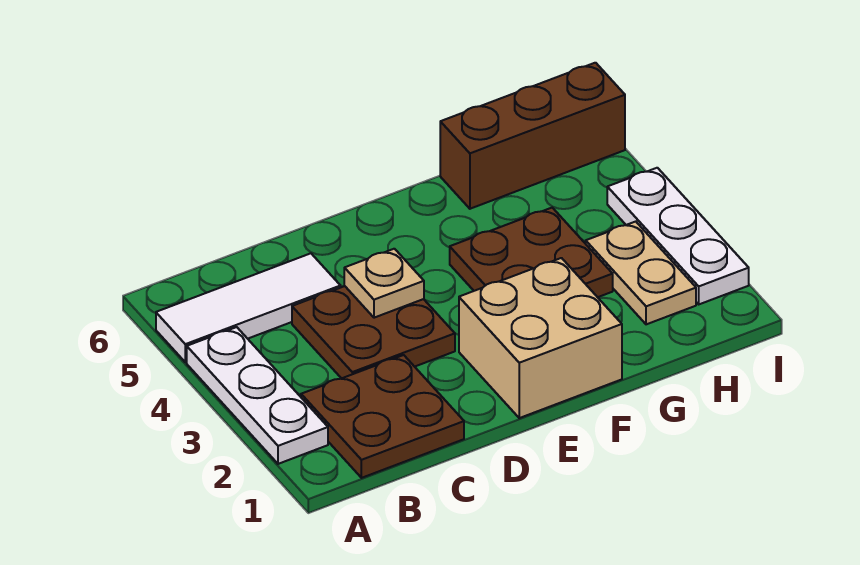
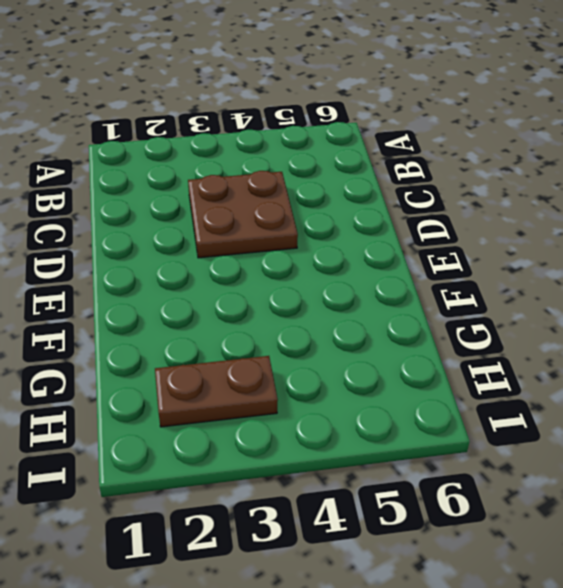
brown plate H2:H3 level 1 -> tan plate H2:H3 level 1
none -> white plate A2:A4 level 1
none -> white tile A5:C5 level 1

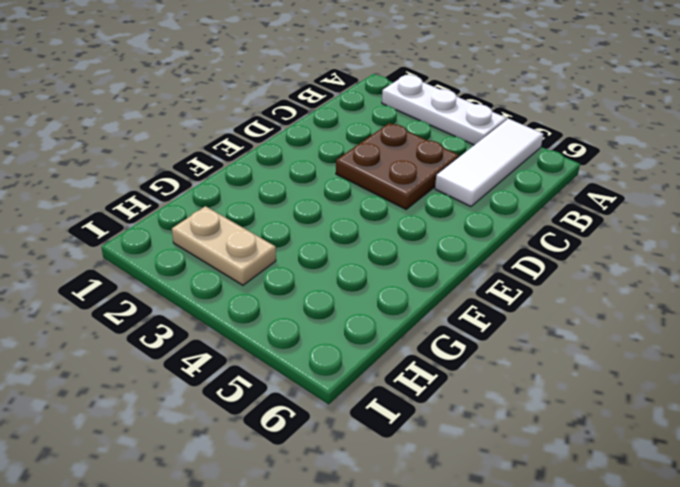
none -> brown plate B1:C2 level 1
none -> tan brick E1:F2 level 1

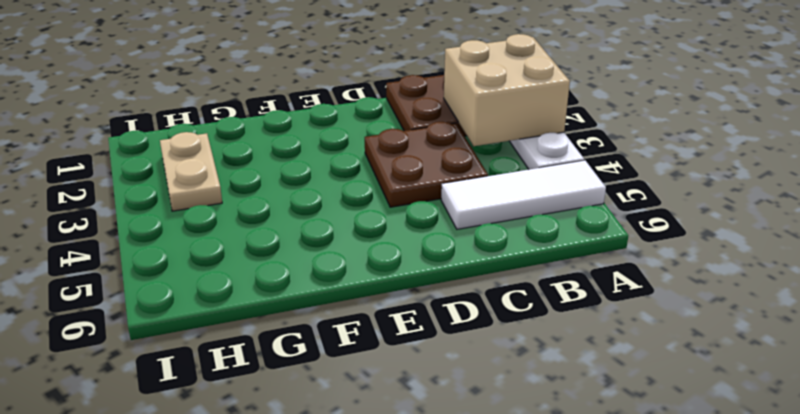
tan brick A2:B3 level 2 -> tan brick E1:F2 level 1
none -> brown plate F3:G4 level 1
none -> brown brick G6:I6 level 1

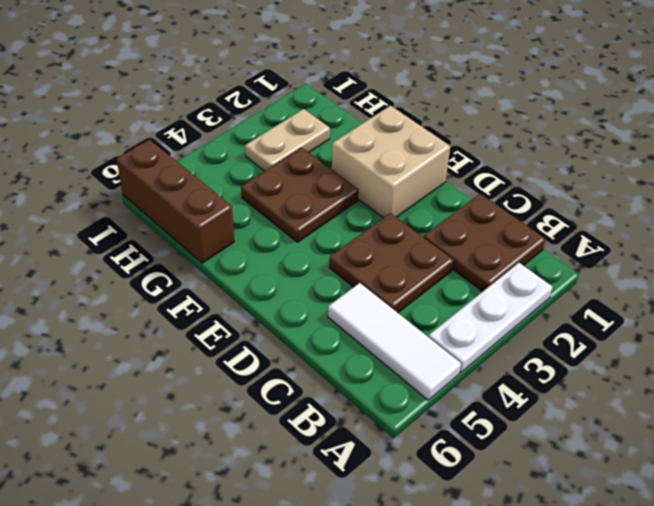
none -> white plate I2:I4 level 1
none -> tan plate D4 level 2

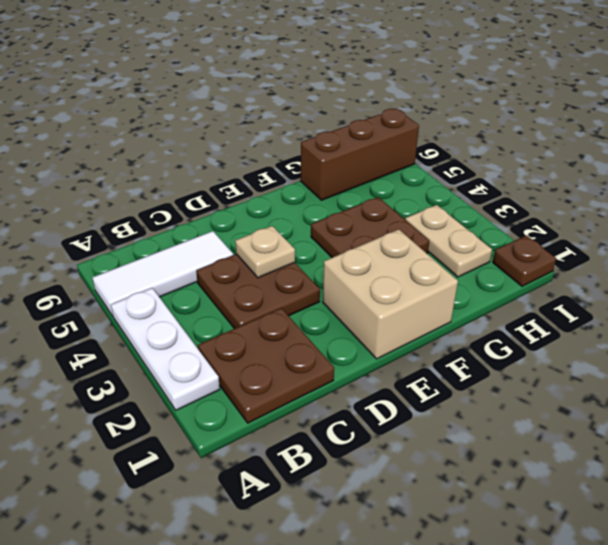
brown plate I1 level 1 -> none
none -> white plate I2:I4 level 1

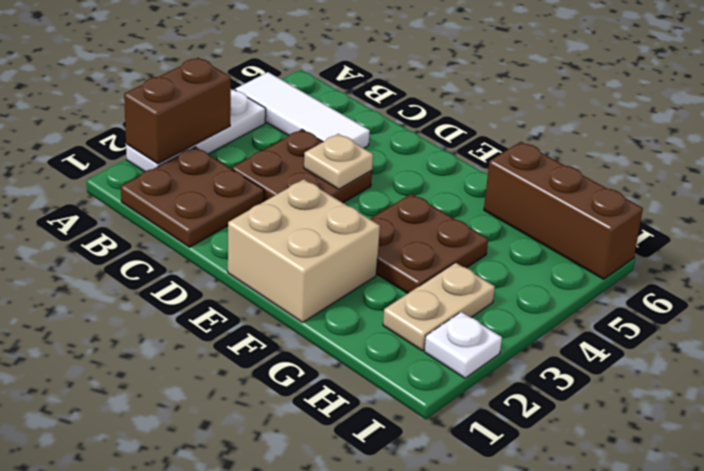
brown brick A2:A3 level 2 -> none
white plate I2 level 1 -> white plate I2:I4 level 1

